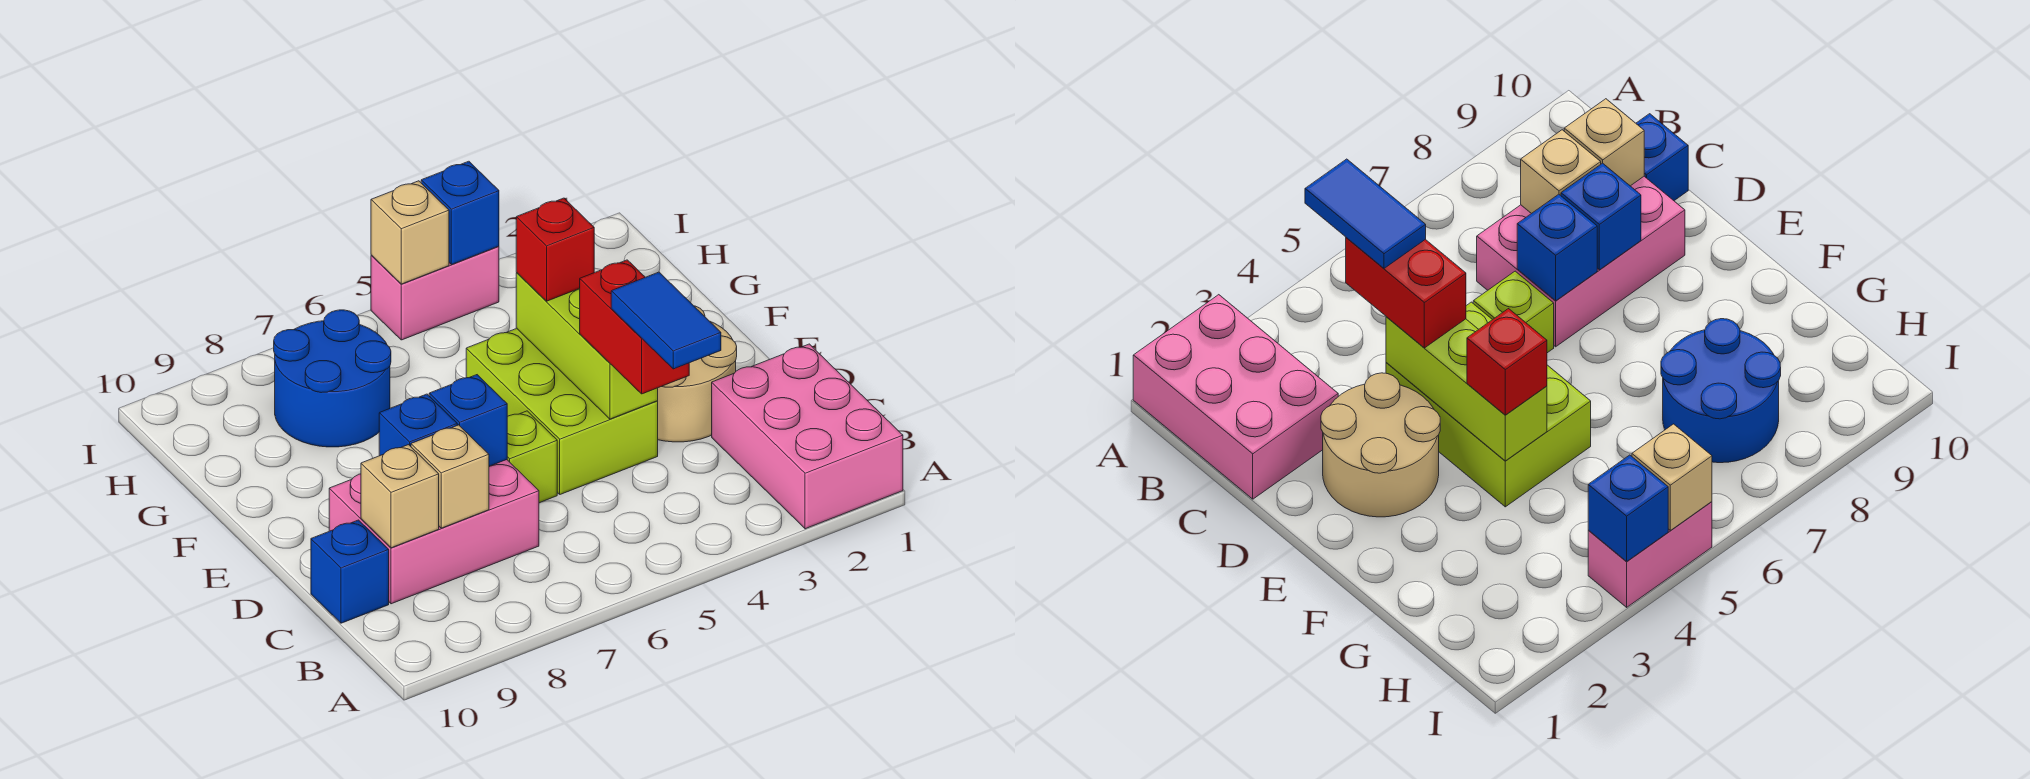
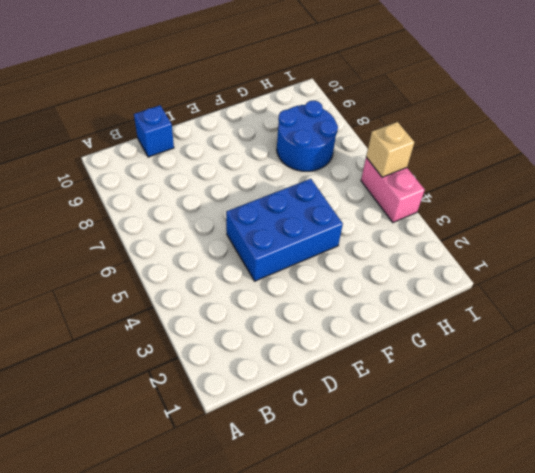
blue brick D4:F5 level 1 -> lime brick D4:F5 level 1
none -> pink brick A1:C2 level 1
none -> pink brick C7:D9 level 1
none -> tan round brick D2:E3 level 1

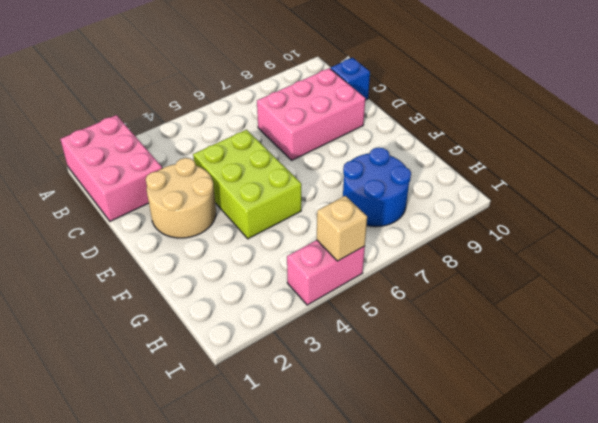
none -> lime brick D6 level 1
none -> tan brick C8 level 2
none -> tan brick C9 level 2

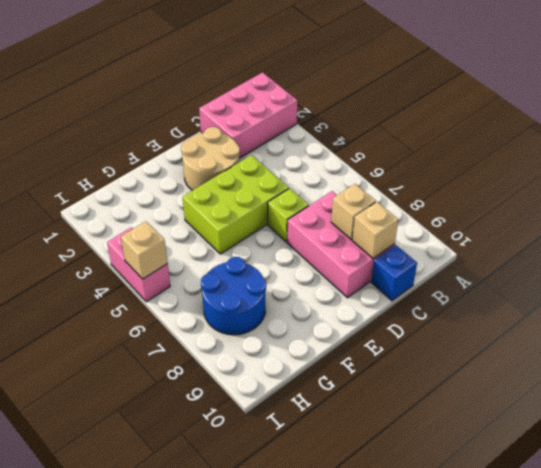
none -> lime brick D4:F4 level 2
none -> blue brick D7 level 2
none -> blue brick D8 level 2

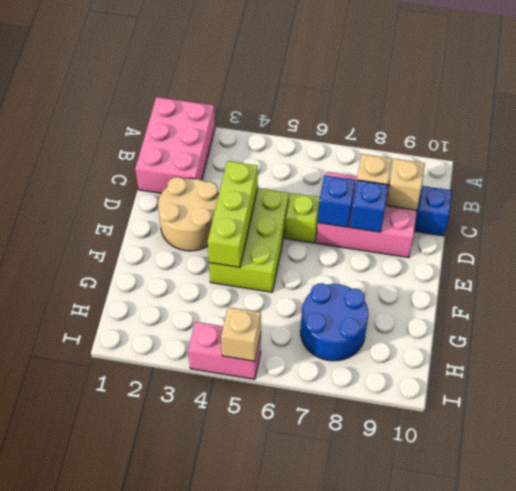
none -> blue brick I4 level 2
none -> red brick C4:D4 level 3
none -> red brick F4 level 3

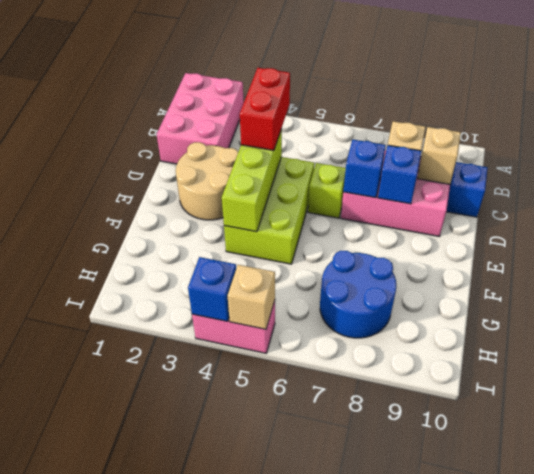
none -> red brick F4 level 3
none -> blue tile B4:C4 level 4

